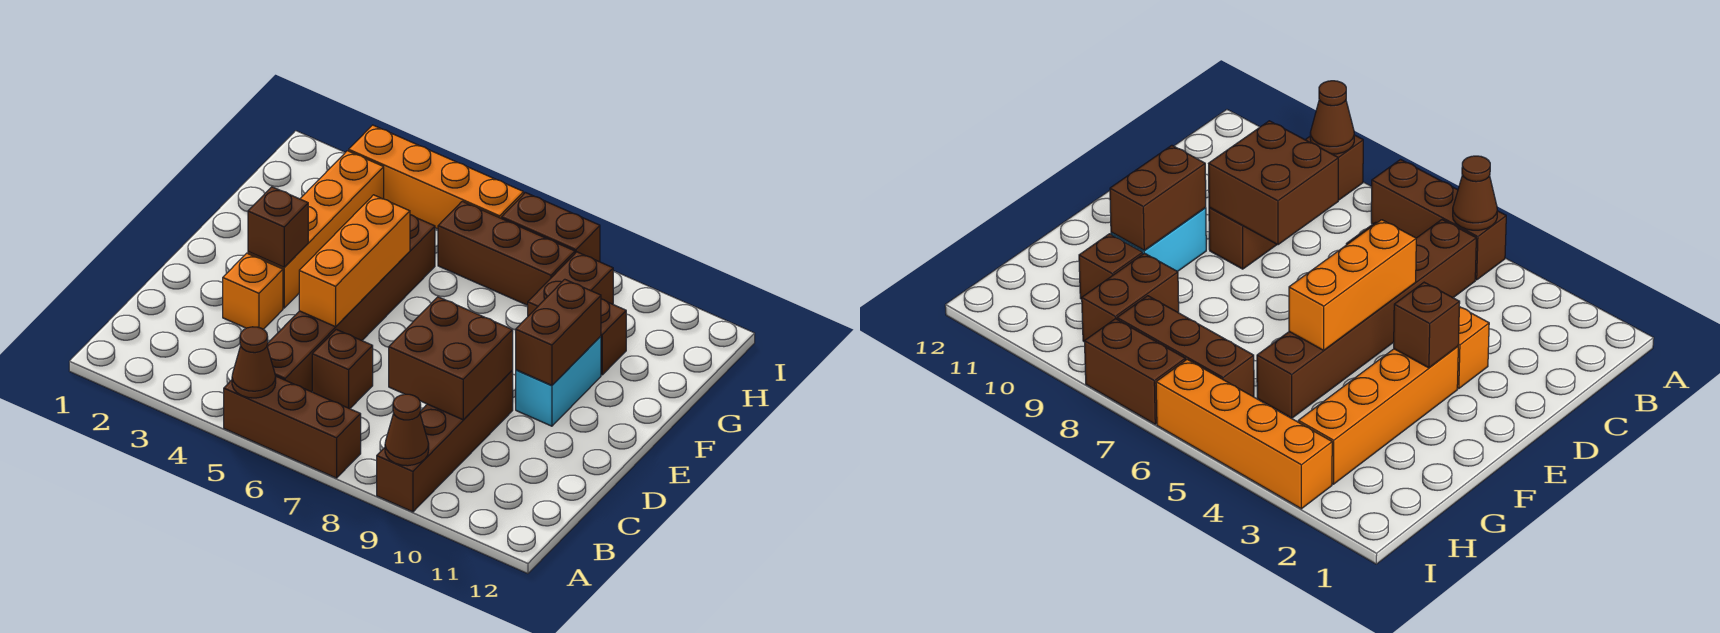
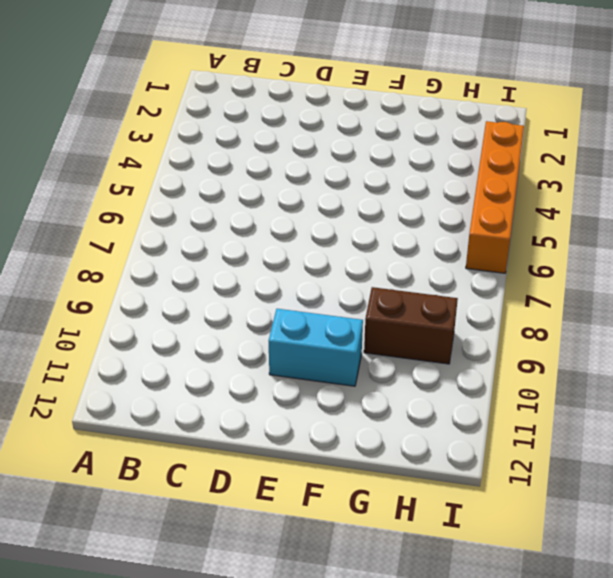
none -> brown brick A5:A7 level 1
none -> brown brick A9:D9 level 1
none -> brown brick B5:G5 level 1

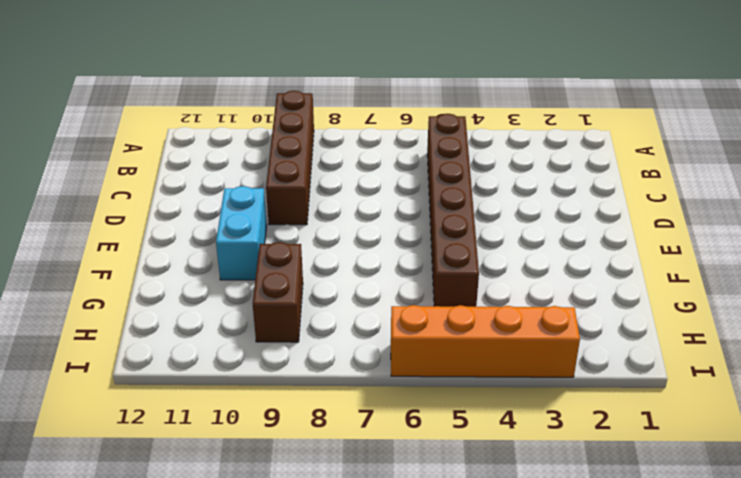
none -> brown brick A5:A7 level 1
none -> brown brick C6 level 1
none -> orange brick D3 level 1

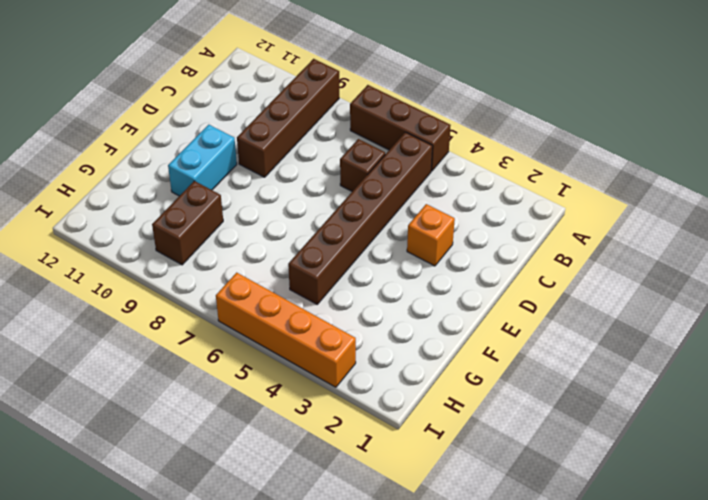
none -> orange brick E3:H3 level 1
none -> brown brick G10 level 1
none -> brown brick H6:H8 level 1

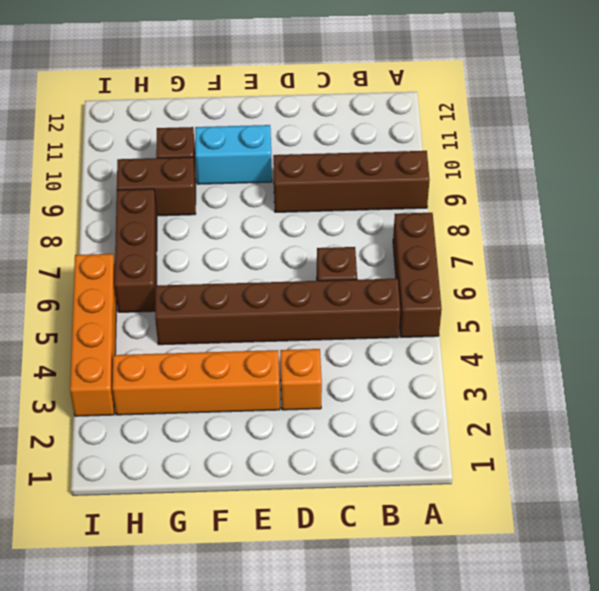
none -> brown brick I7:I8 level 1
none -> brown cone A5 level 2
none -> brown cone A9 level 2

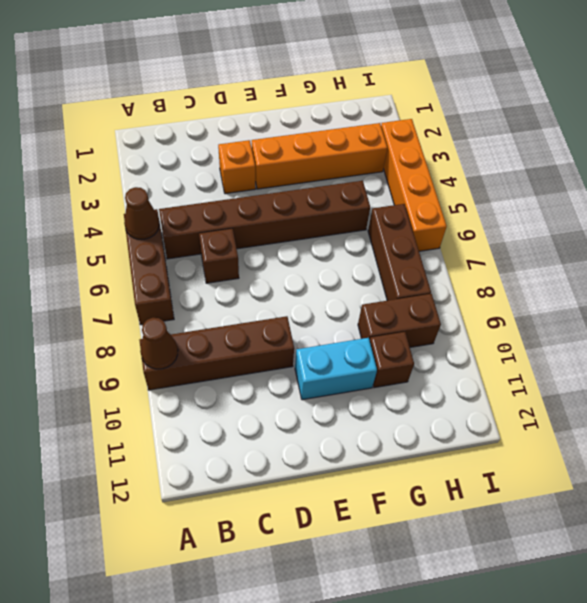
none -> brown brick I7:I8 level 1
none -> brown brick C8:D9 level 2
none -> orange brick D5:F5 level 2

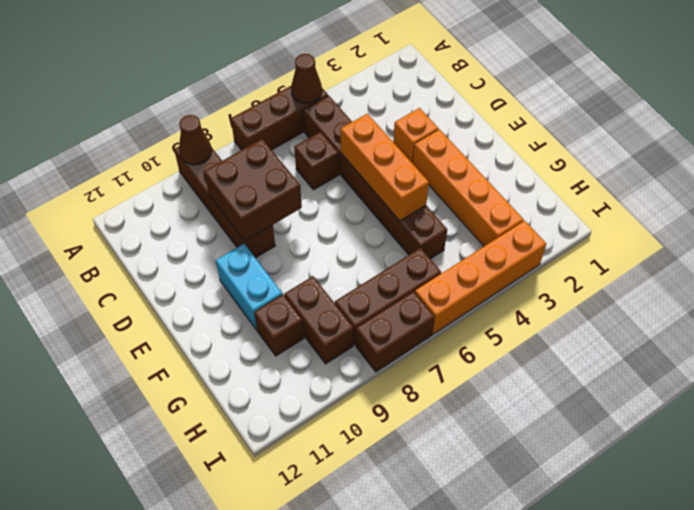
none -> brown brick E3 level 2
none -> brown brick E10:F10 level 2

